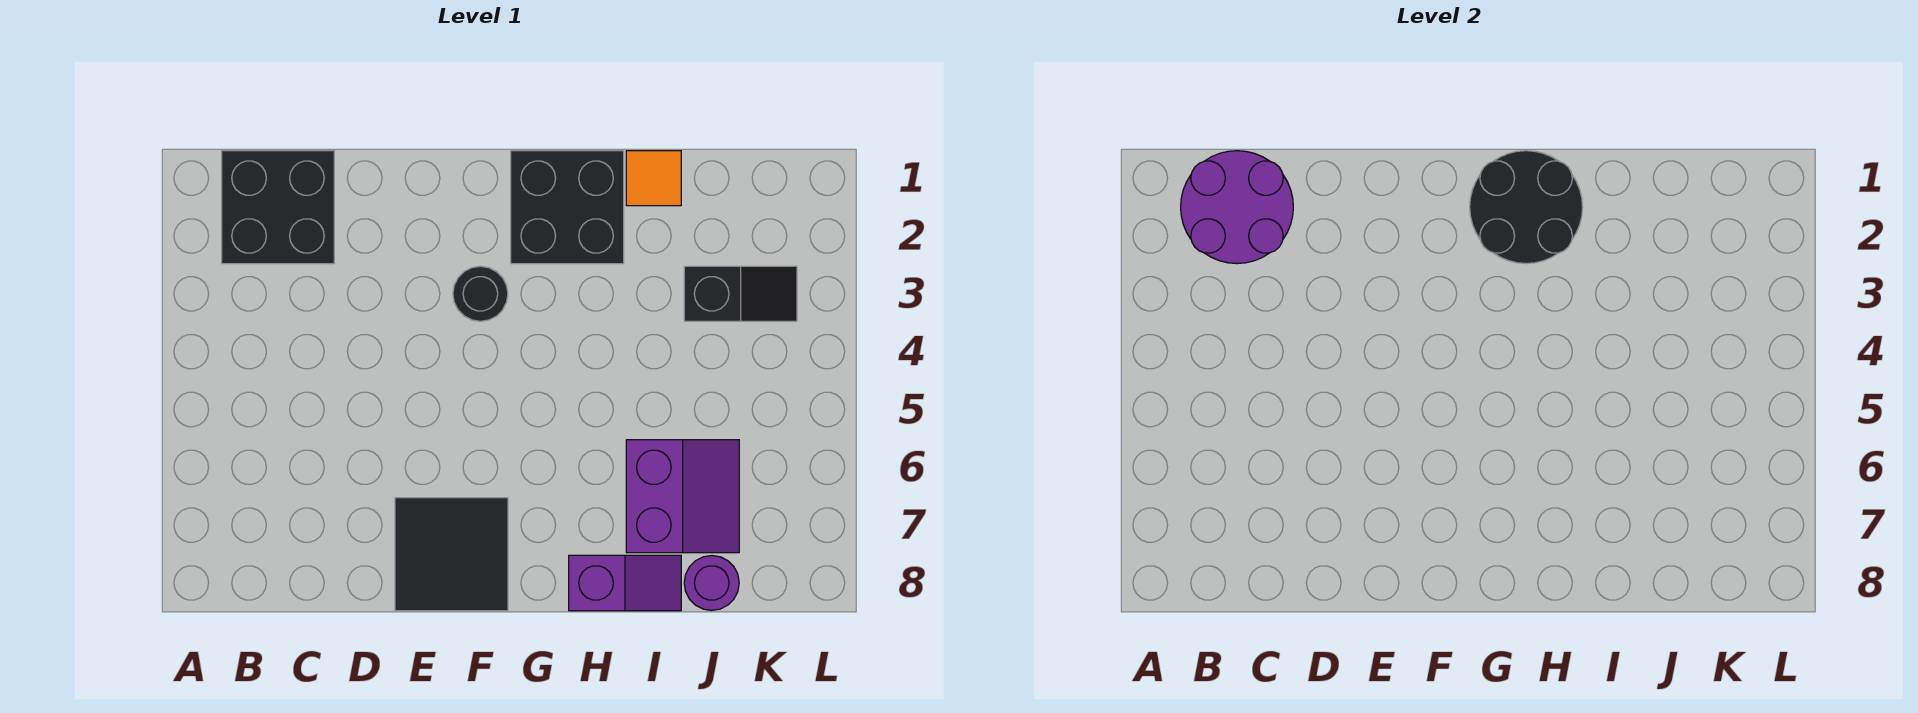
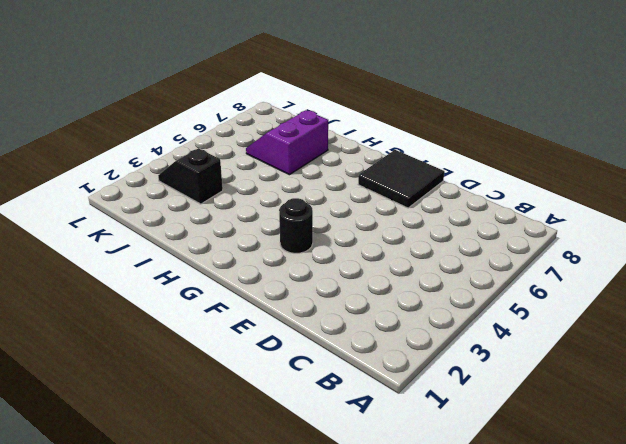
none -> black brick B1:C2 level 1
none -> black brick G1:H2 level 1

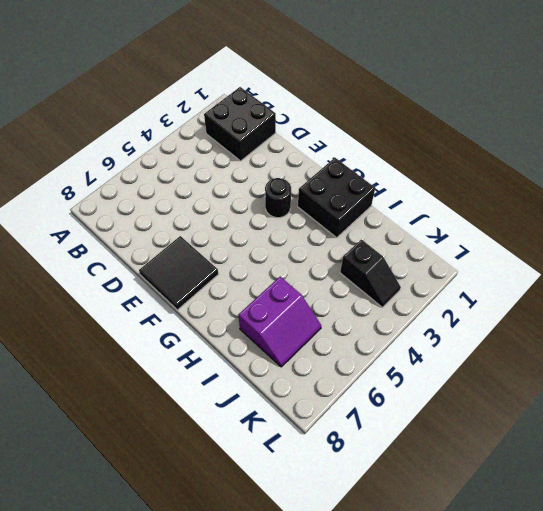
none -> purple slope H8:I8 level 1 top H
none -> orange tile I1 level 1

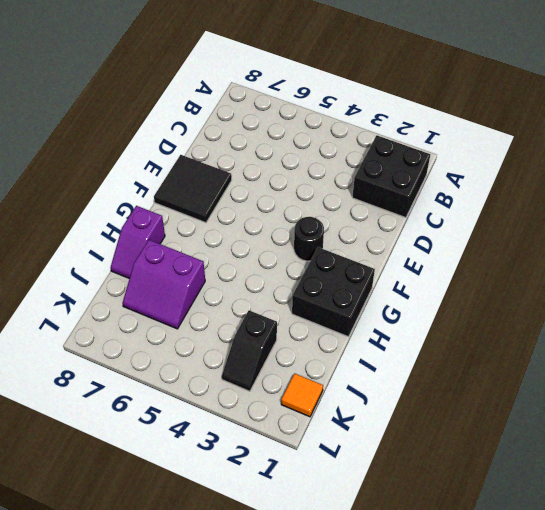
orange tile K1 level 1 -> orange tile I1 level 1
none -> purple round brick J8 level 1
none -> purple round brick B1:C2 level 2

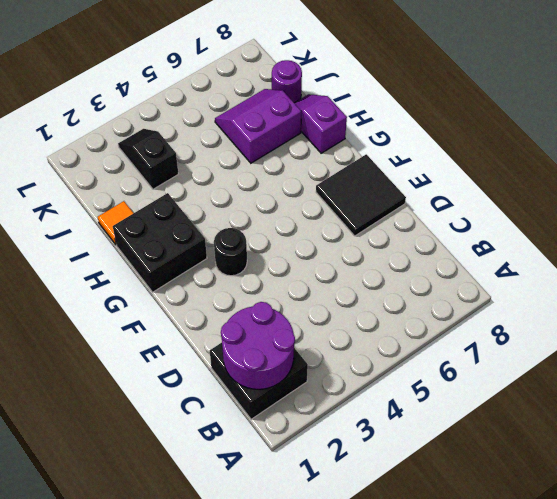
none -> black round brick G1:H2 level 2

